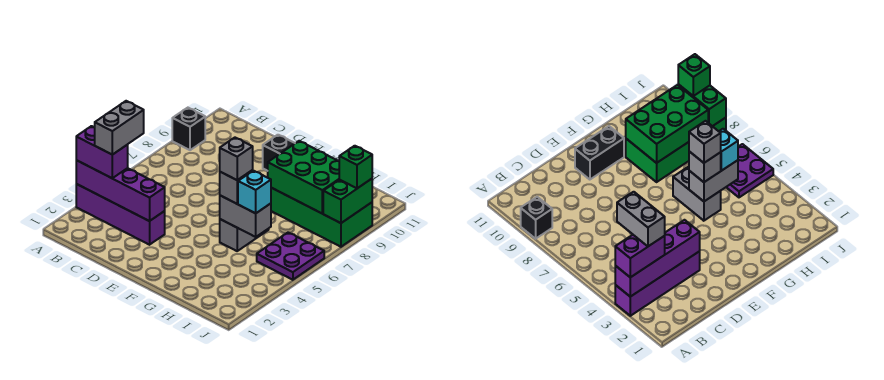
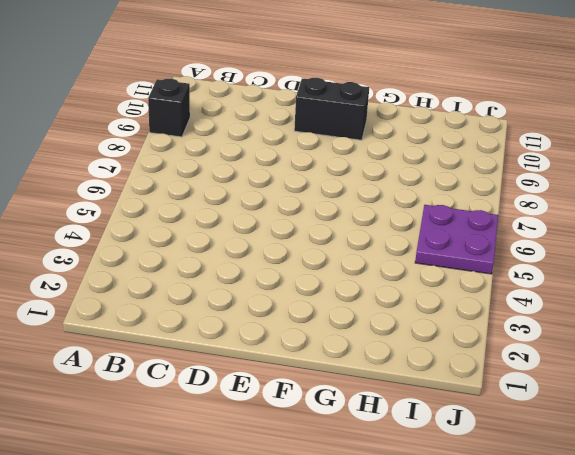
none -> purple brick A3:D3 level 1
none -> grey brick G5:G6 level 1
none -> green brick G8:J9 level 1

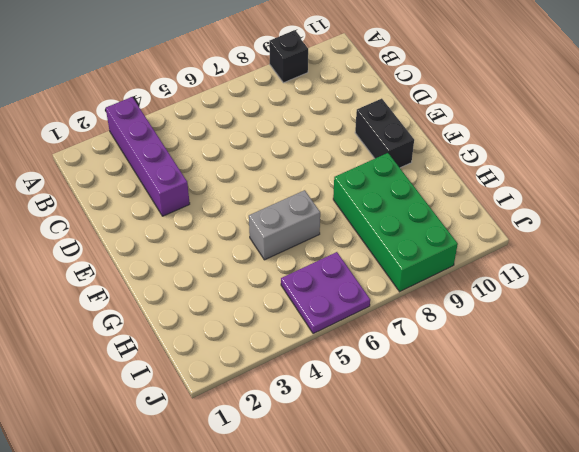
none -> purple brick A3:D3 level 2
none -> grey brick G5:H5 level 2
none -> green brick G8:I9 level 2

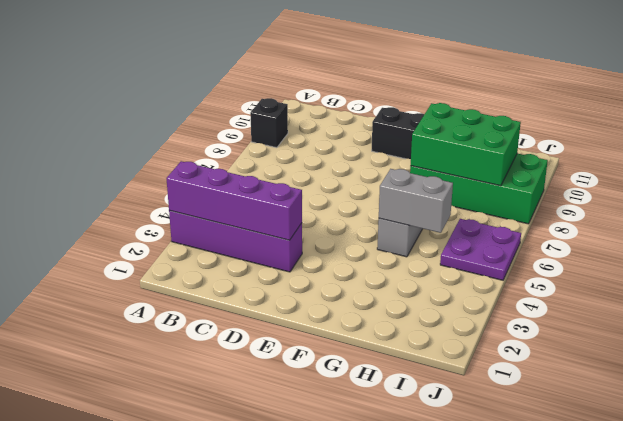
none -> green brick J8:J9 level 2
none -> purple brick A3:B3 level 3
none -> grey brick G5 level 3

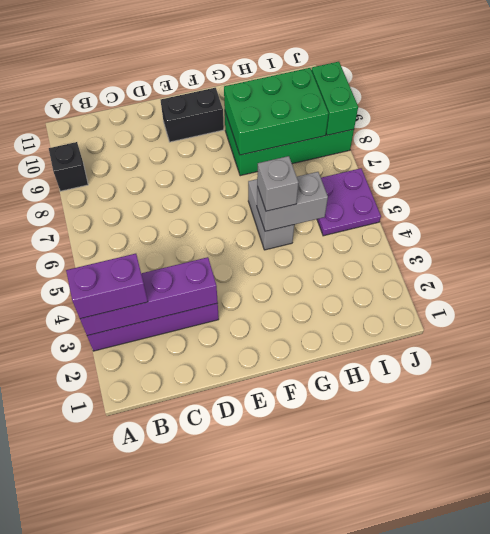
none -> cyan brick H5 level 3
none -> green brick J9 level 3
none -> grey brick B3:B4 level 4

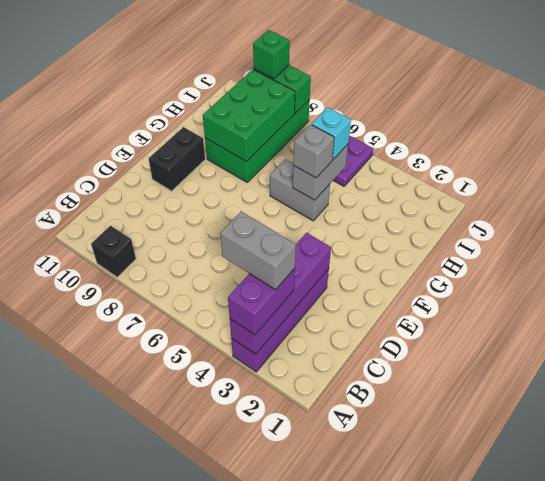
none -> grey brick G5 level 4

